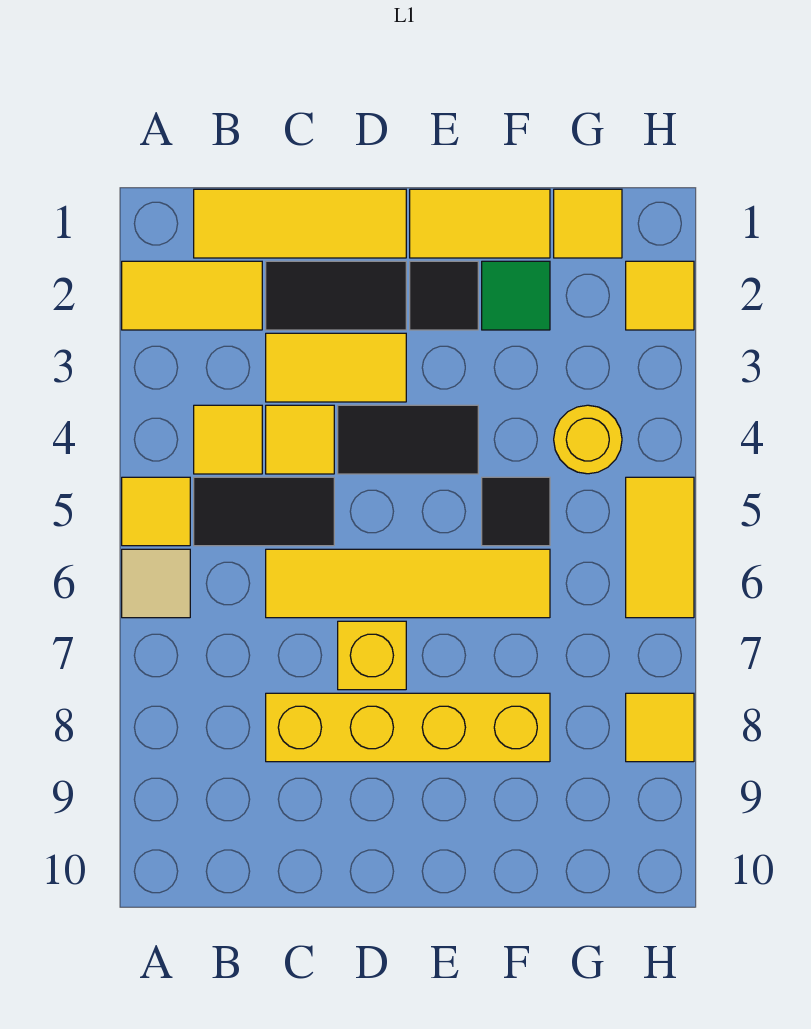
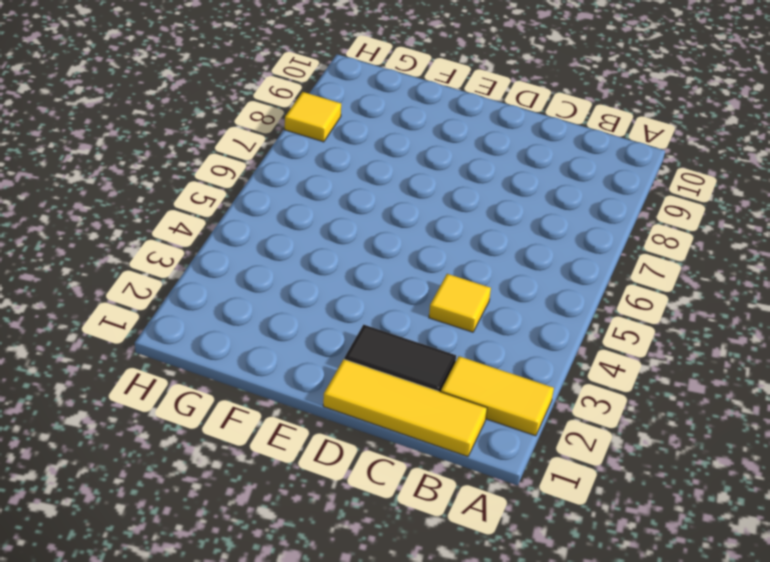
none -> yellow tile A5 level 1
none -> tan tile A6 level 1
none -> yellow tile B4 level 1

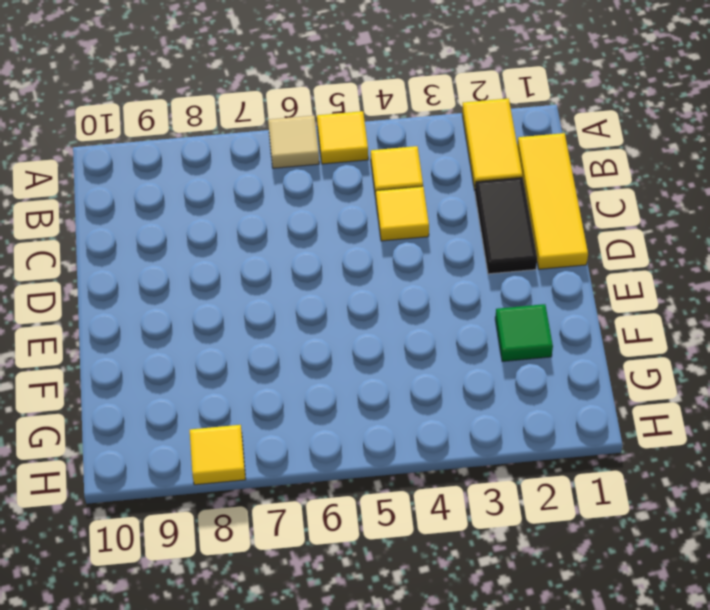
none -> black tile B5:C5 level 1
none -> yellow tile C3:D3 level 1
none -> yellow tile C6:F6 level 1

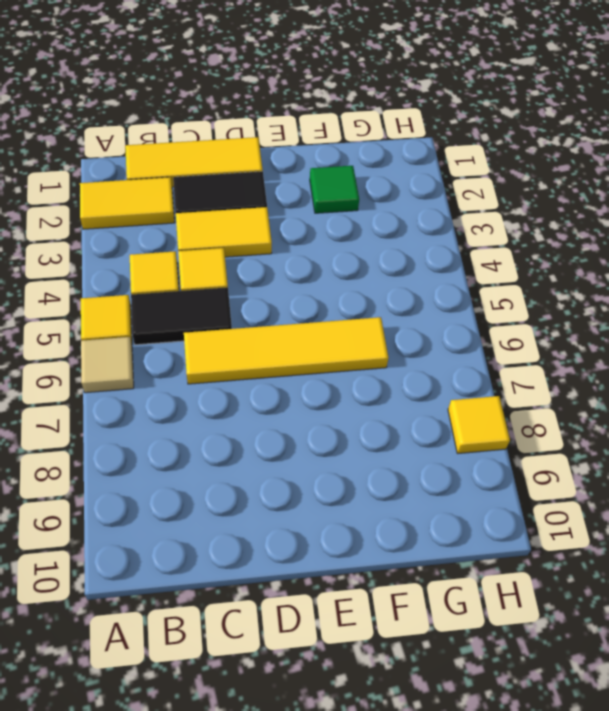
none -> yellow brick C8:F8 level 1
none -> black tile D4:E4 level 1
none -> yellow brick D7 level 1

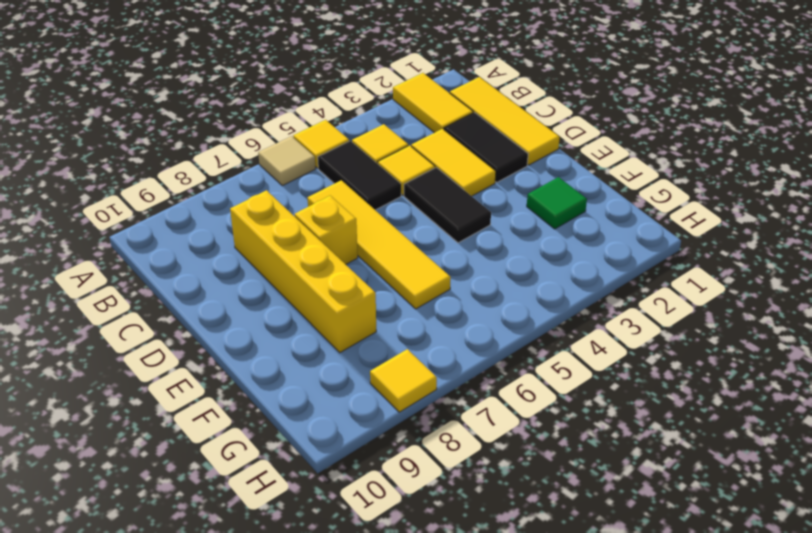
none -> yellow tile E1:F1 level 1
none -> black tile E2 level 1
none -> black tile F5 level 1

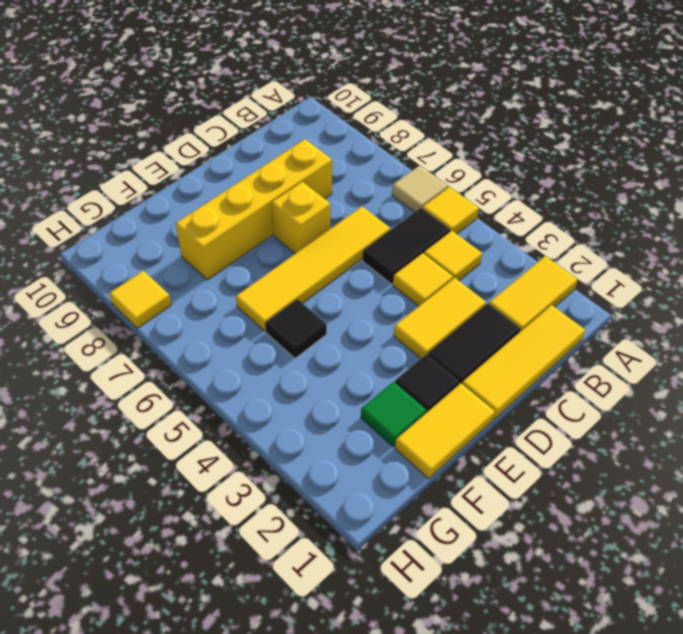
none -> black tile D4:E4 level 1
none -> yellow tile G1 level 1
none -> yellow round brick G4 level 1

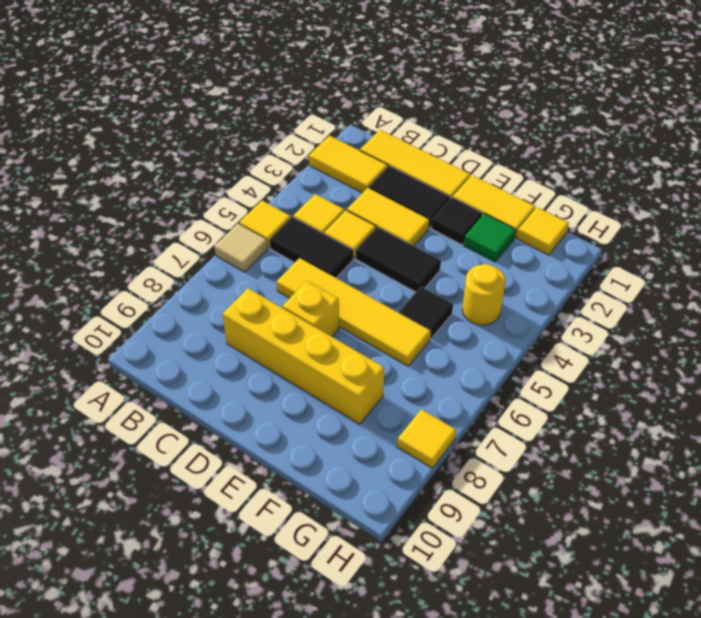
none -> yellow tile H2 level 1
none -> yellow tile H5:H6 level 1

